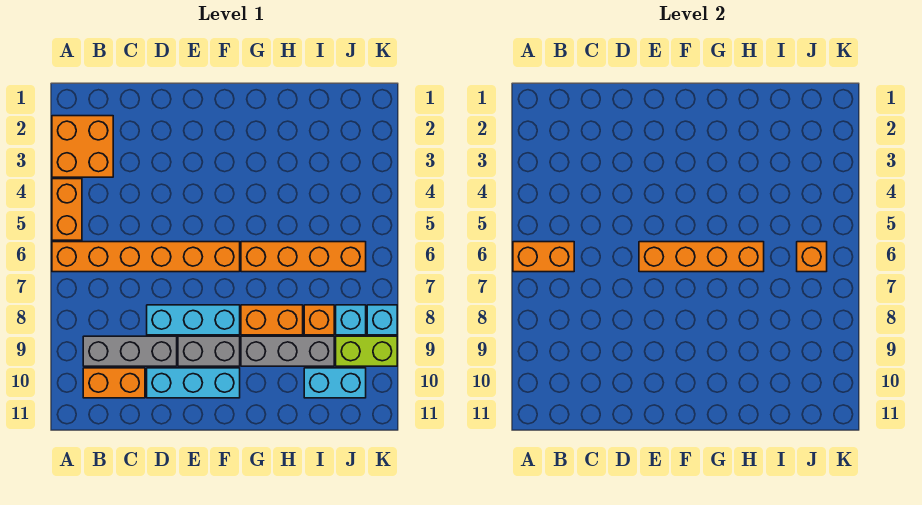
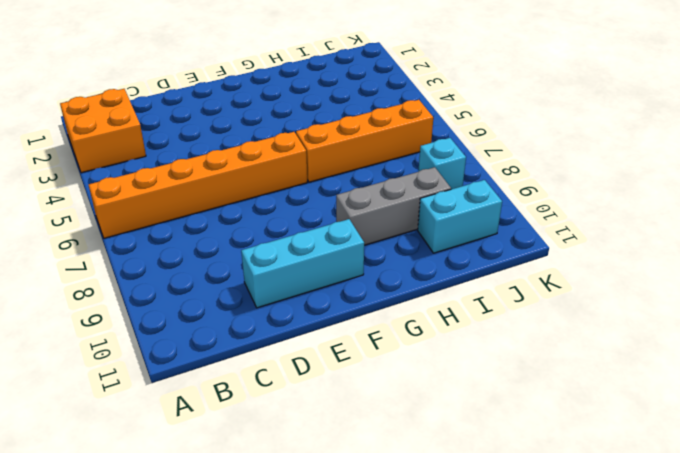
none -> orange brick A4:A5 level 1
none -> grey brick B9:D9 level 1
none -> orange brick B10:C10 level 1

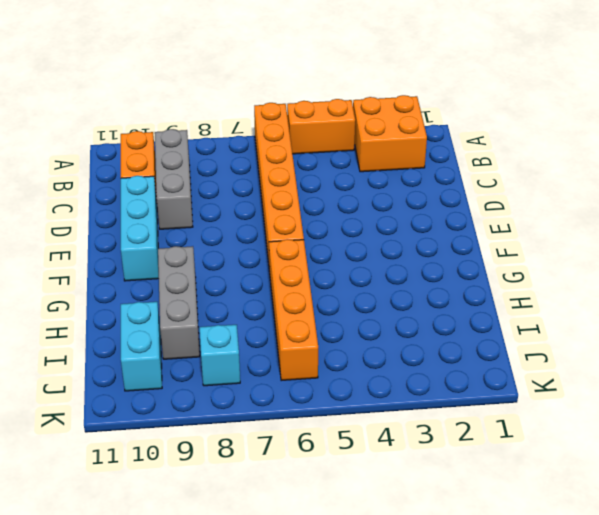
none -> cyan brick D8:F8 level 1
none -> grey brick E9:F9 level 1
none -> orange brick G8:H8 level 1

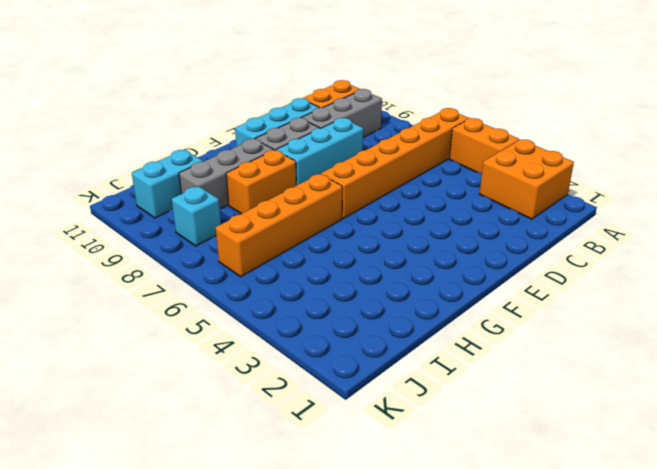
none -> orange brick I8 level 1
none -> lime brick J9:K9 level 1
none -> cyan brick K8 level 1

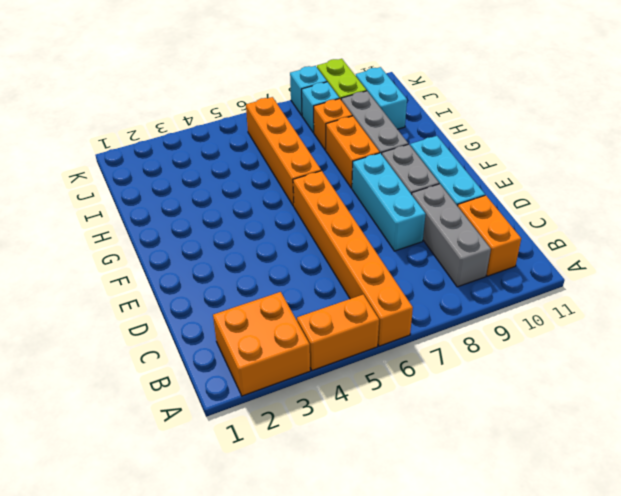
none -> orange brick A6:B6 level 2
none -> orange brick E6:H6 level 2
none -> orange brick J6 level 2

